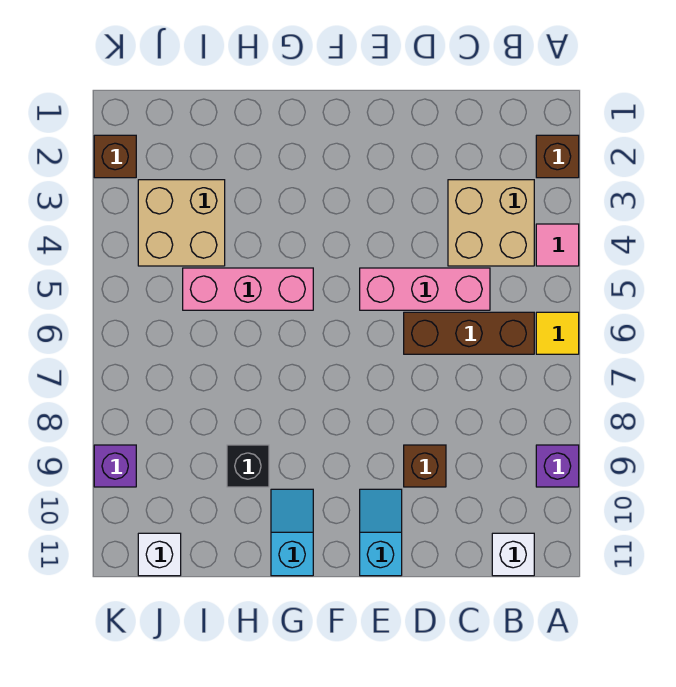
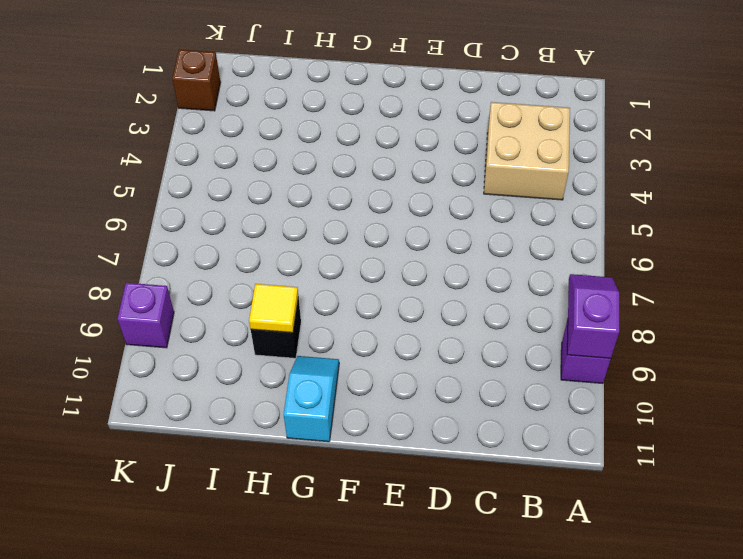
purple slope A8:A9 level 2 top 9 -> none
yellow tile H9 level 2 -> yellow tile A6 level 1
none -> brown brick A2 level 1
none -> pink tile A4 level 1
none -> brown brick B6:D6 level 1

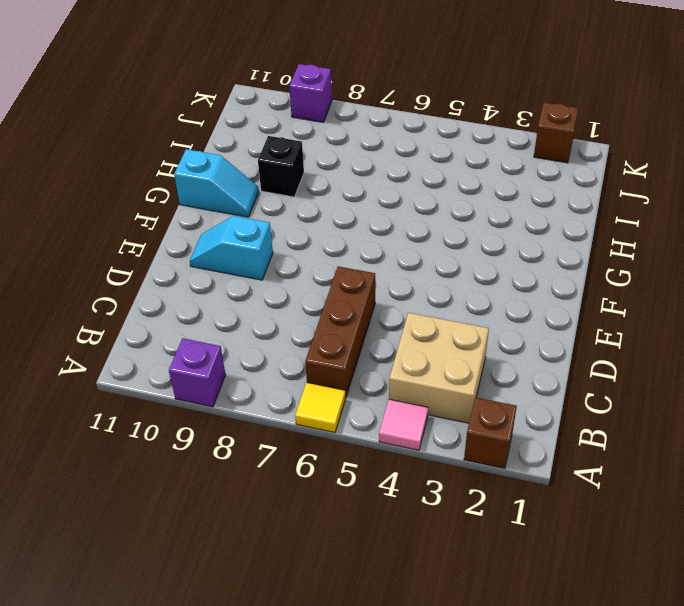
cyan slope E9:E10 level 1 top 9 -> cyan slope E10:E11 level 1 top 11
none -> white brick B11 level 1
none -> pink brick C5:E5 level 1
none -> brown brick D9 level 1

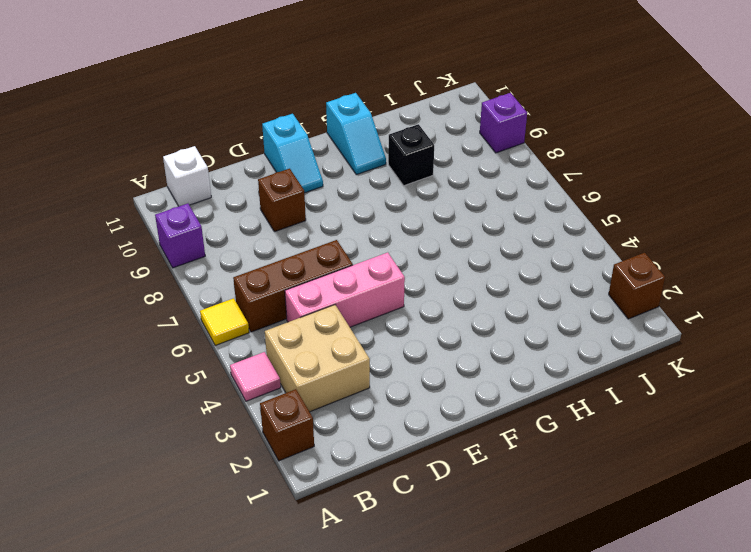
none -> pink brick G5:I5 level 1
none -> tan brick I3:J4 level 1
none -> white brick J11 level 1

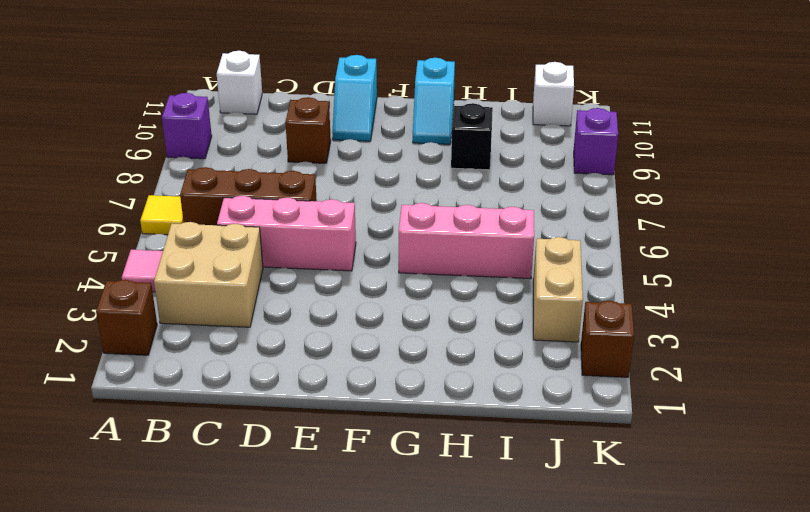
tan brick J3:J4 level 1 -> tan brick I3:J4 level 1

